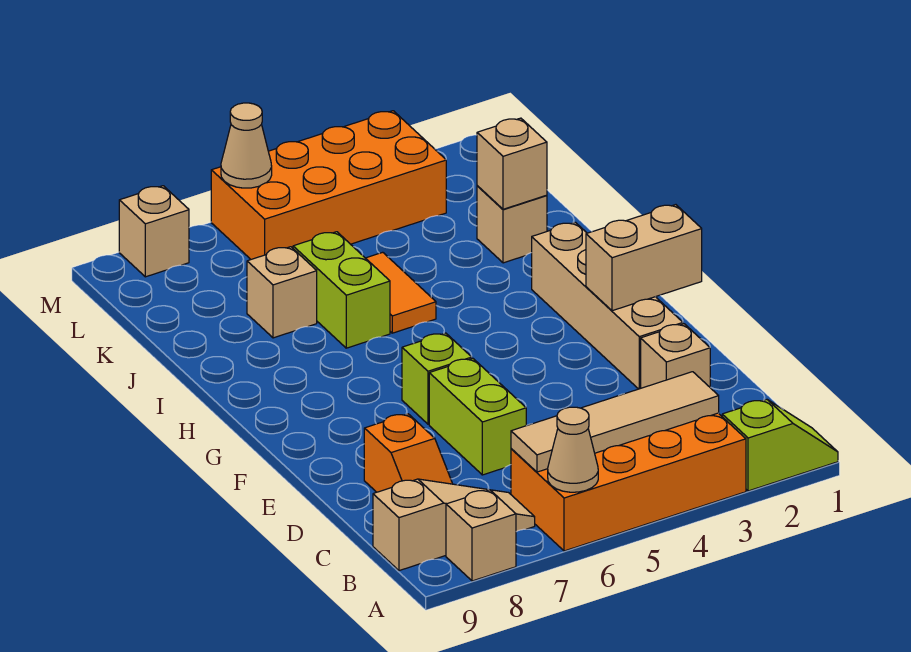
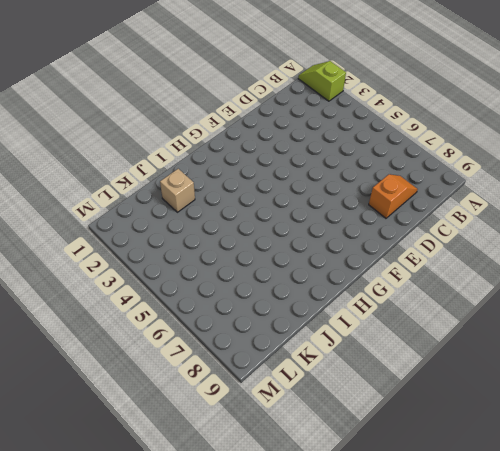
none -> orange brick A3:B6 level 1
none -> tan brick A8 level 1
none -> tan slope B7:B9 level 1 top 9

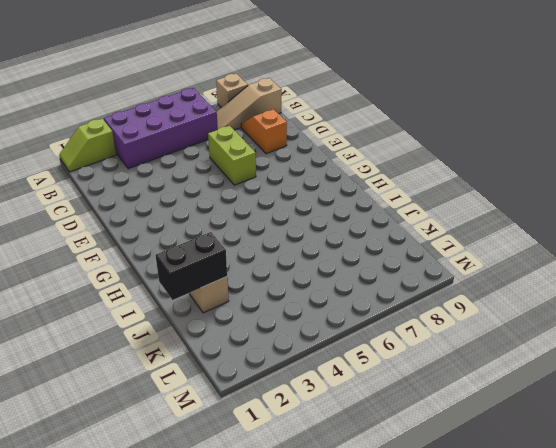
purple brick A3:B6 level 1 -> orange brick A3:B6 level 1
black brick J1:J2 level 2 -> tan brick J2 level 2
none -> tan brick D2 level 1
none -> tan brick E2:H2 level 1
none -> lime brick F6 level 1

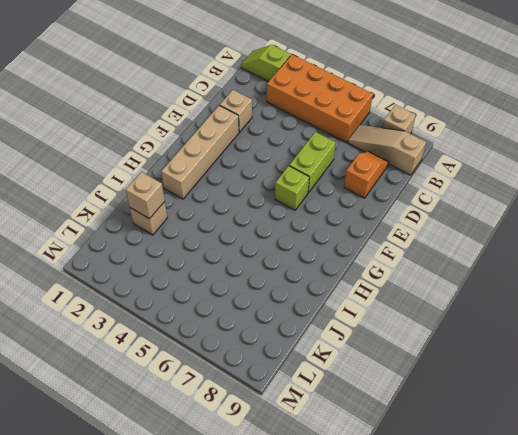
none -> orange tile I5:J5 level 1
none -> lime brick I6:J6 level 1
none -> tan brick J7 level 1

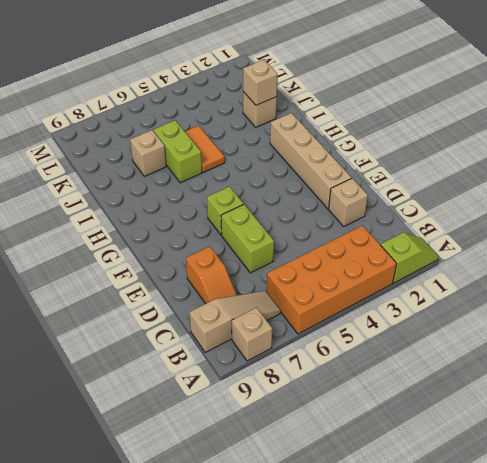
none -> orange brick L3:M6 level 1
none -> tan brick M8 level 1
none -> tan cone A6 level 2

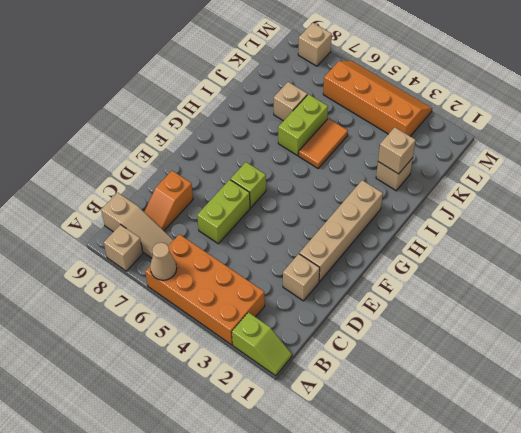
orange slope L3:M6 level 1 top L -> orange brick L3:M6 level 1
none -> tan tile B3:B6 level 2
none -> tan brick F1:F2 level 2
none -> tan cone M6 level 2

